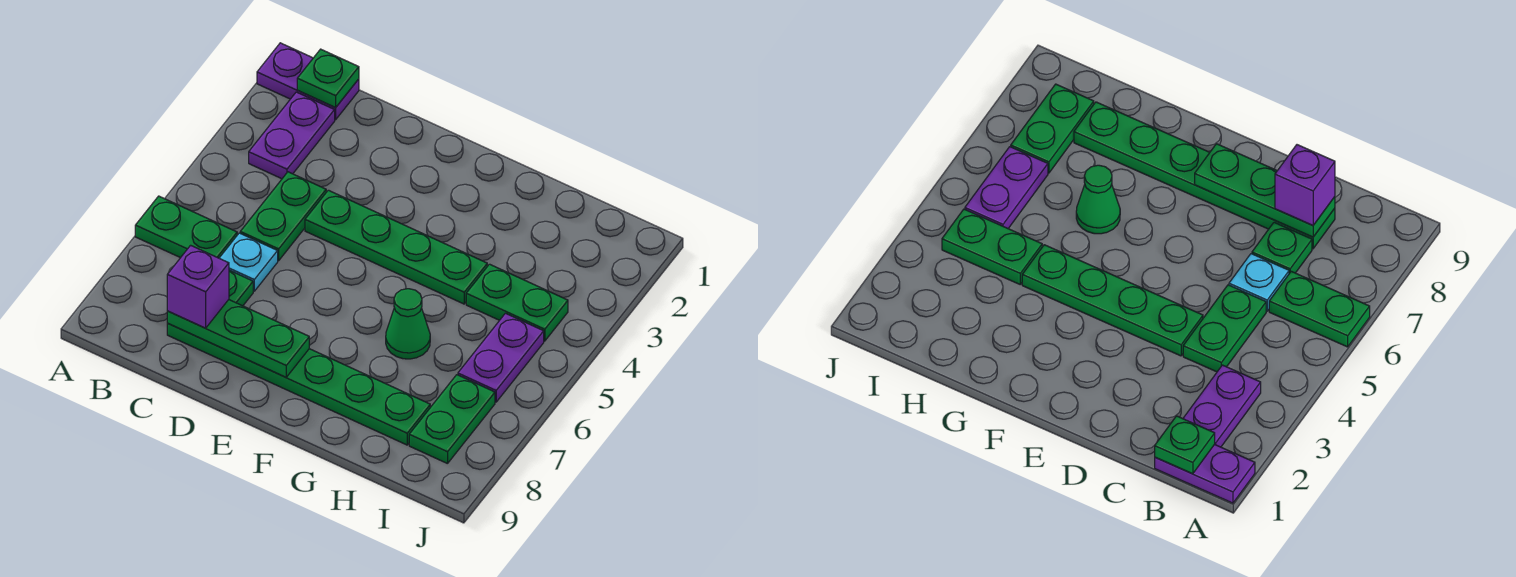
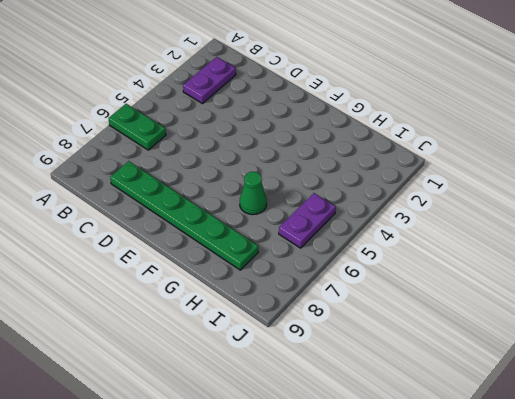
none -> purple plate A1:B1 level 1
none -> green plate C4:C5 level 1
none -> cyan plate C6 level 1

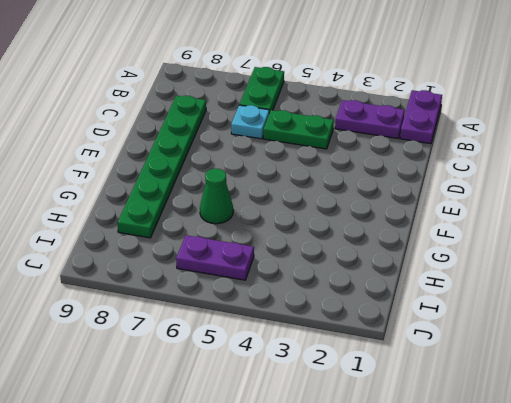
none -> green plate C7 level 1
none -> green plate D4:G4 level 1
none -> green plate H4:I4 level 1

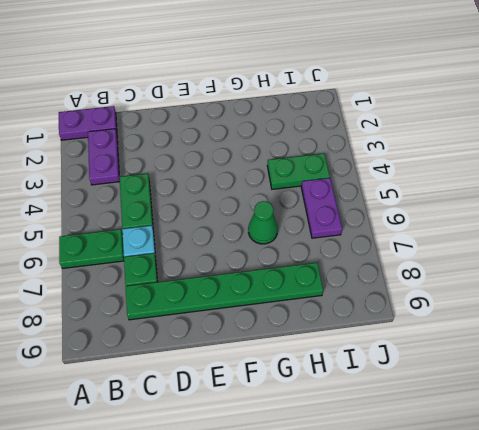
none -> green plate D4:G4 level 1
none -> green plate I7:I8 level 1
none -> green plate B1 level 2

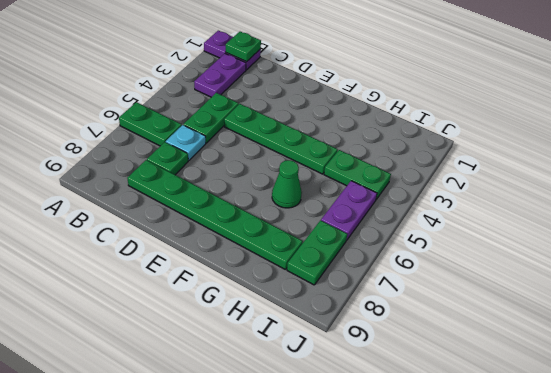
none -> green plate C8:E8 level 2
none -> purple brick C8 level 3

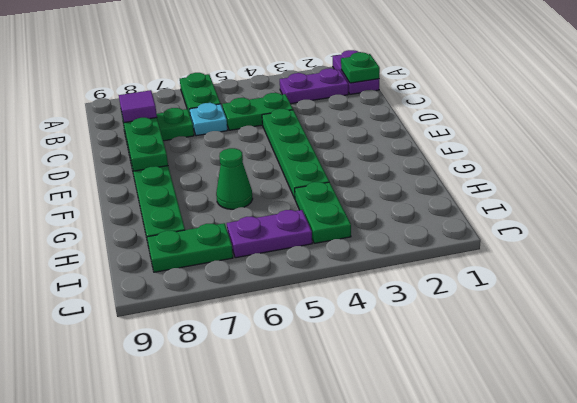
purple tile C8 level 3 -> purple brick C8 level 3

